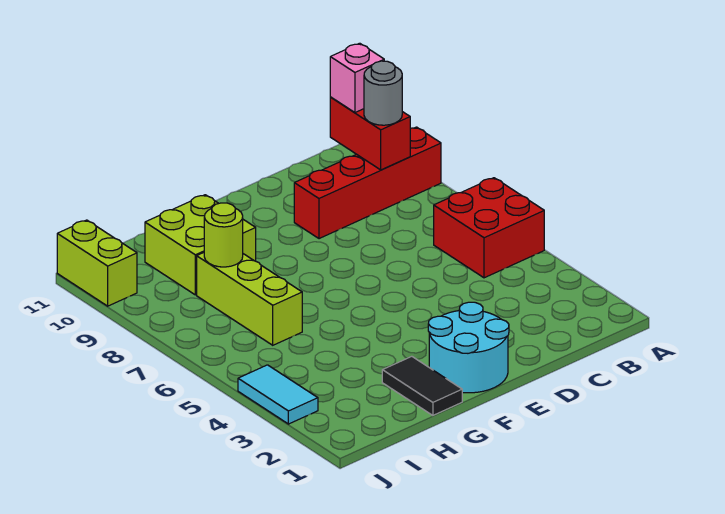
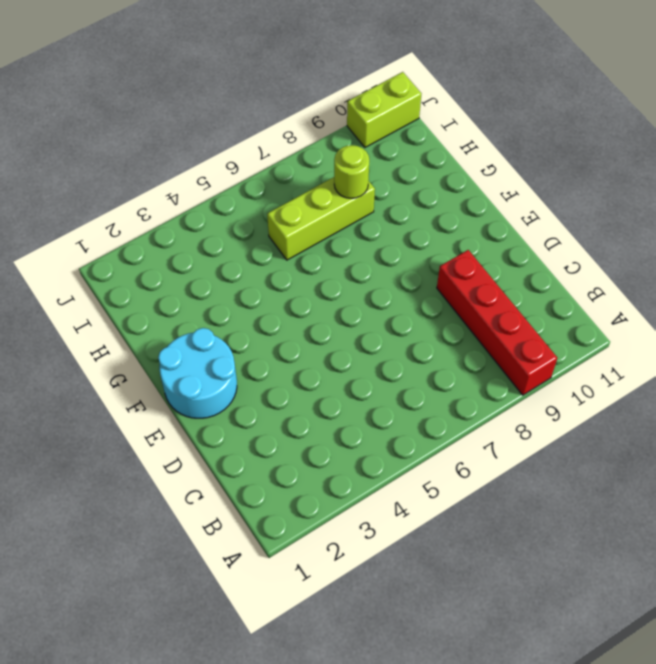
none -> red brick A5:B6 level 1
none -> black tile G1:G2 level 1
none -> lime brick G9:H10 level 1

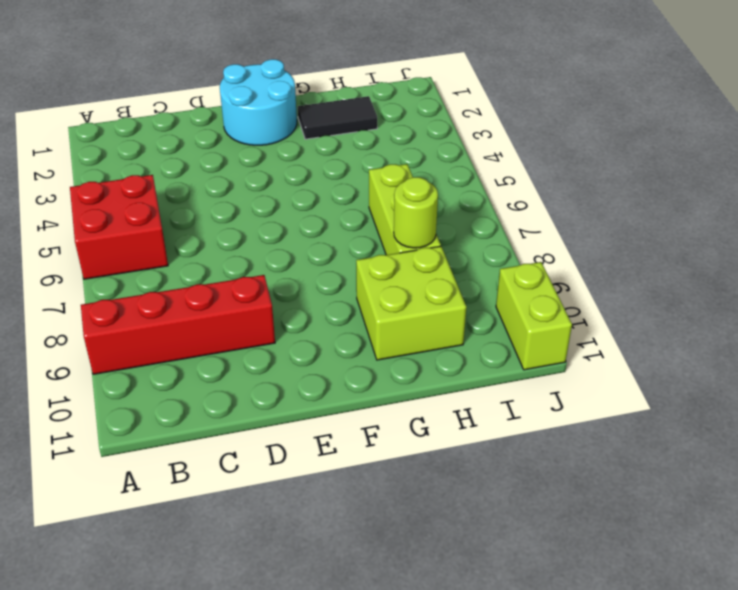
black tile G2:H2 level 1 -> black tile G1:G2 level 1
none -> cyan tile J3:J4 level 1
none -> red brick B9:B10 level 2
none -> grey round brick B9 level 3

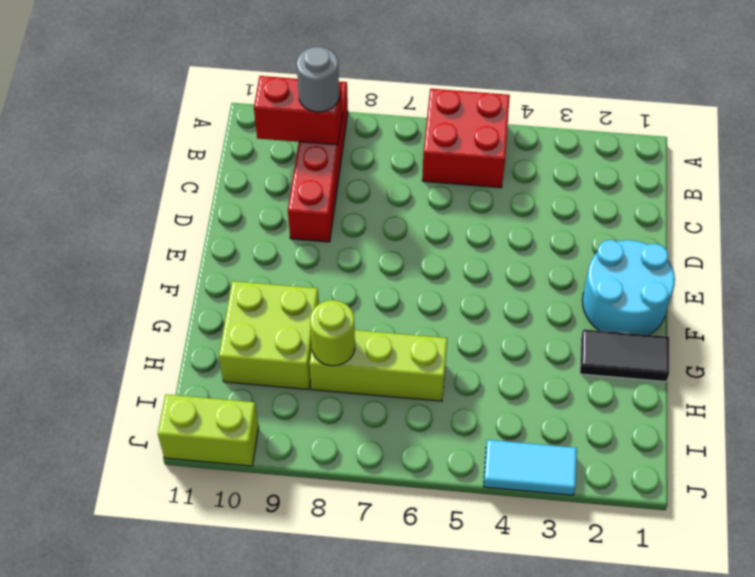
none -> pink brick B10 level 3

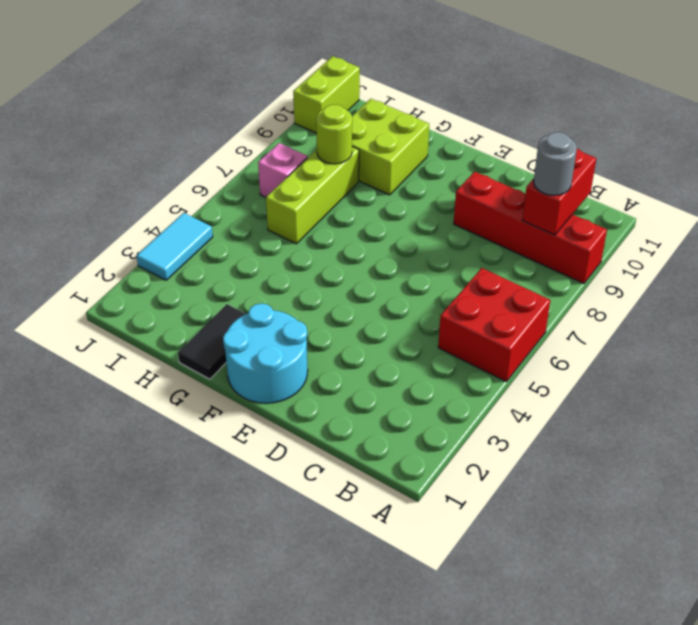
pink brick I7 level 1 -> pink brick B10 level 3

